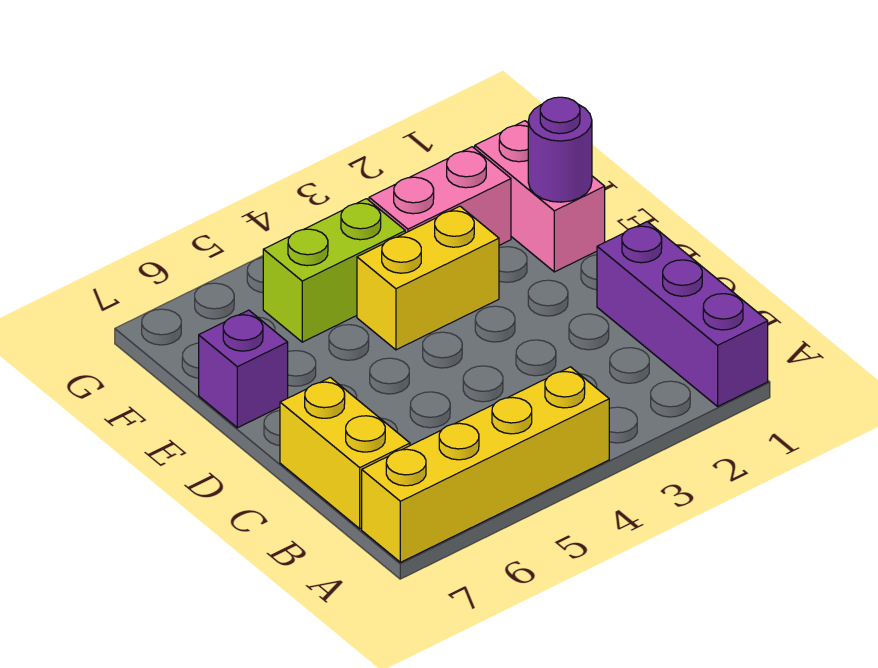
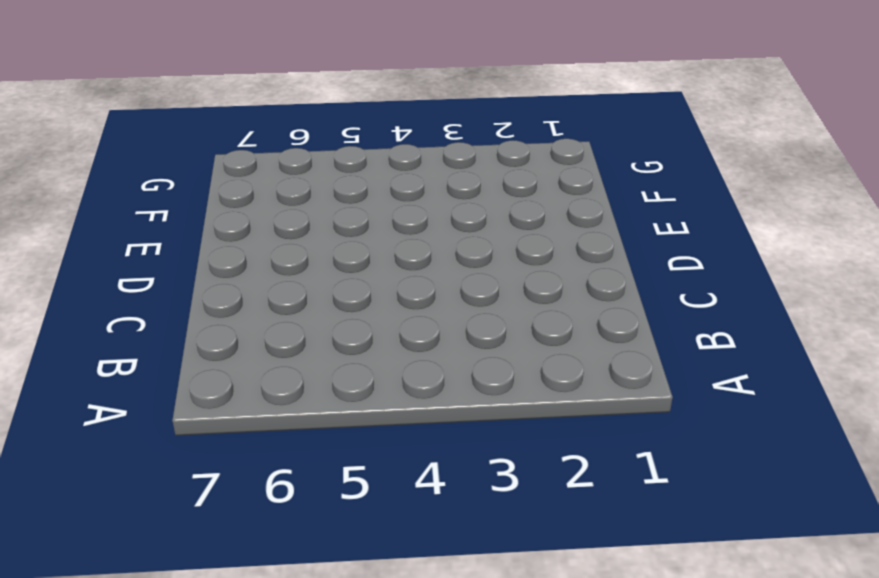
none -> purple brick A1:C1 level 1
none -> yellow brick A4:A7 level 1

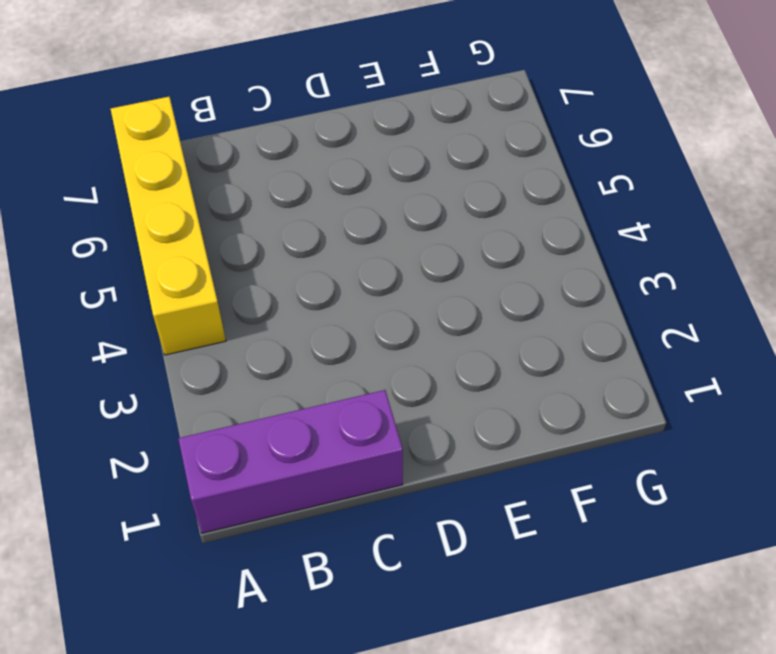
none -> yellow brick B7:C7 level 1
none -> pink brick E1:F1 level 1

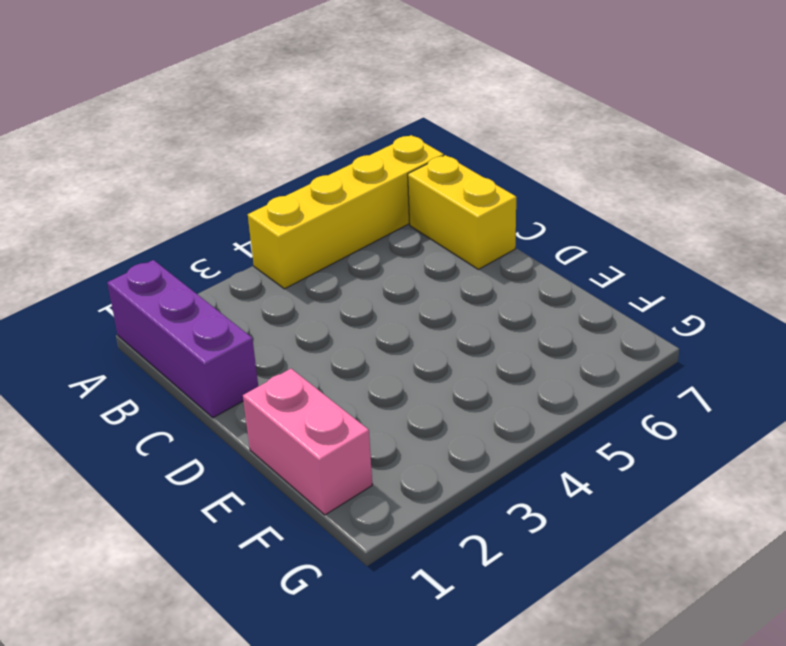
none -> yellow brick E3:E4 level 1
none -> purple brick E7 level 1

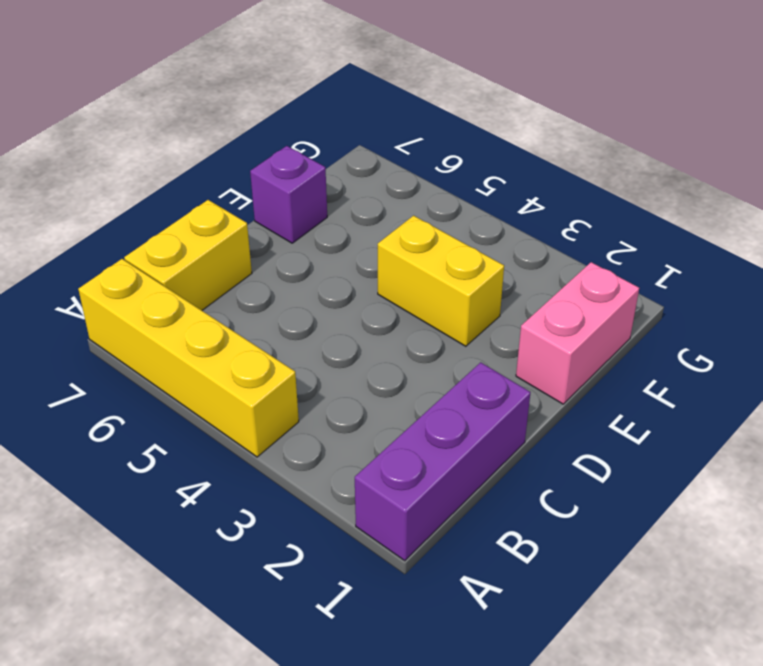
none -> pink brick F2:F3 level 1
none -> lime brick F4:F5 level 1

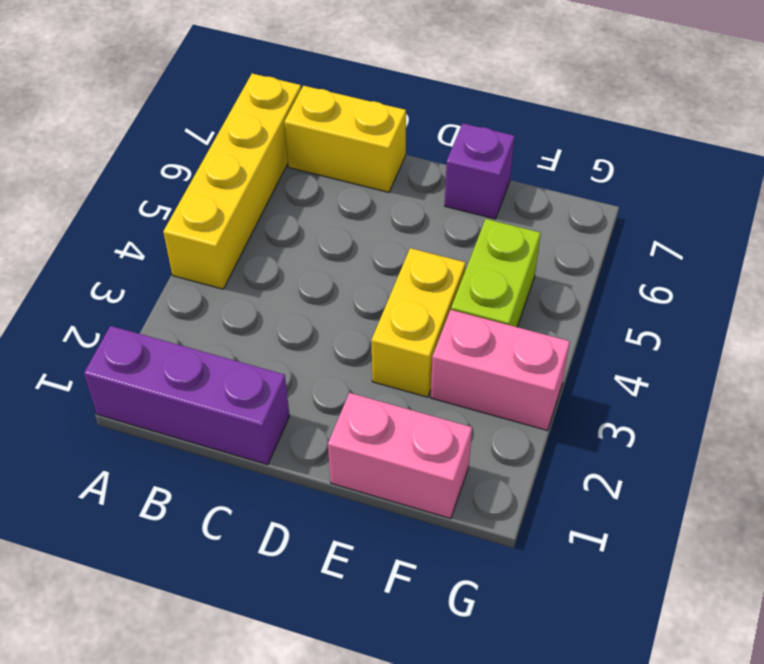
pink brick F3:G3 level 1 -> pink brick F2:F3 level 1
none -> purple round brick E1 level 2

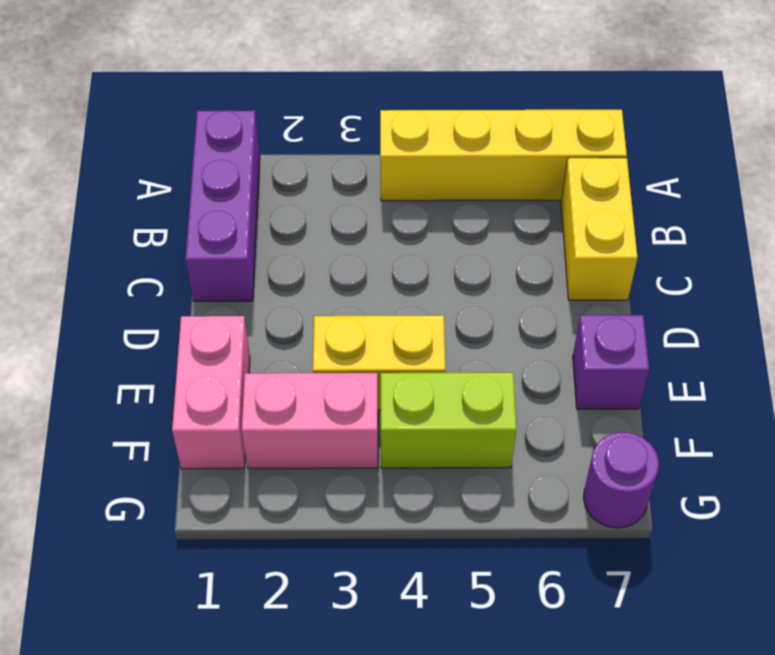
purple round brick G7 level 1 -> purple round brick E1 level 2

